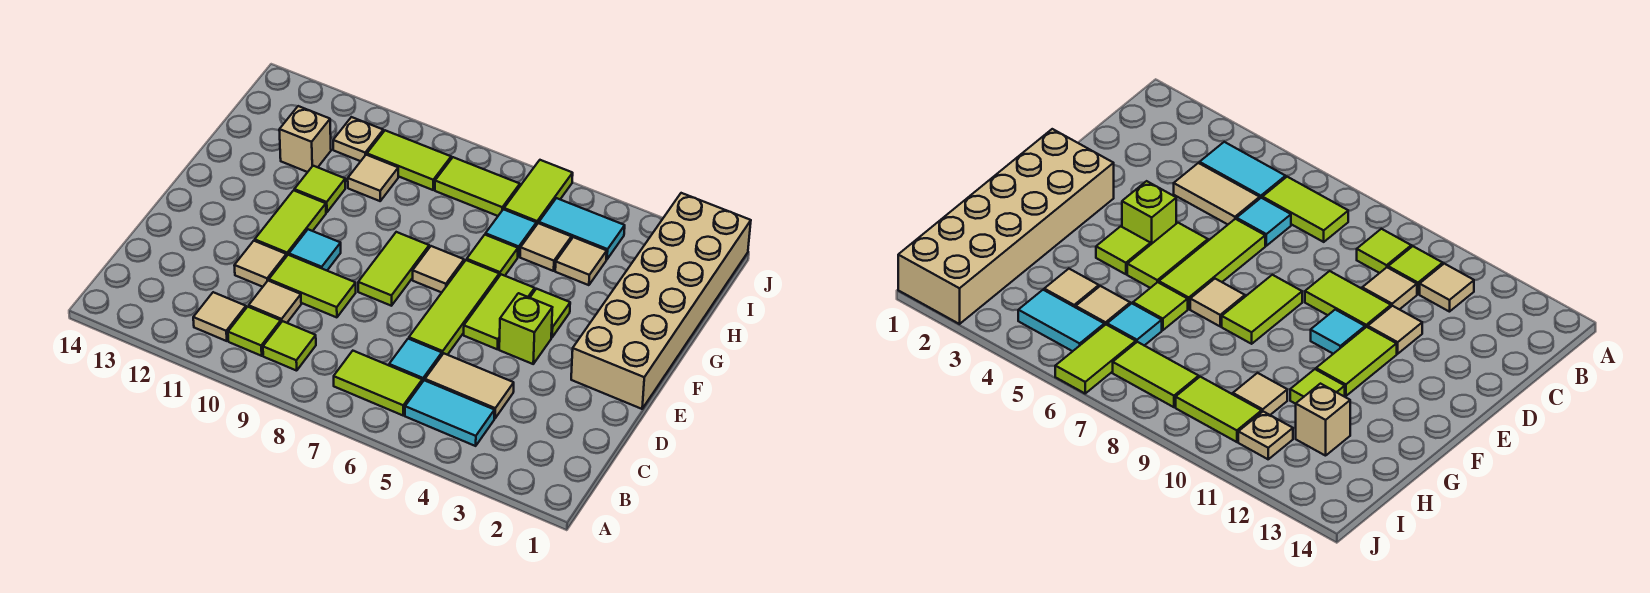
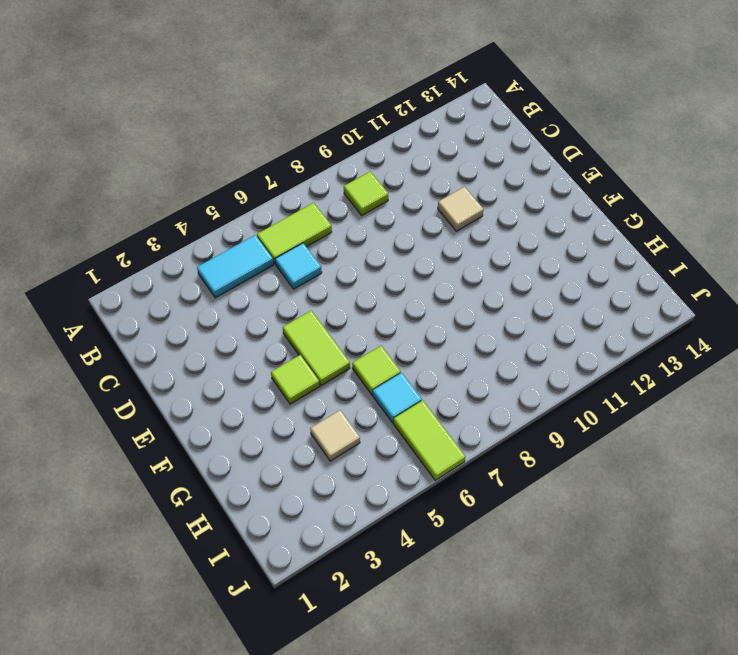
none -> lime tile B10 level 1
none -> tan tile B11 level 1
none -> tan tile C4:C5 level 1
none -> tan tile C10 level 1

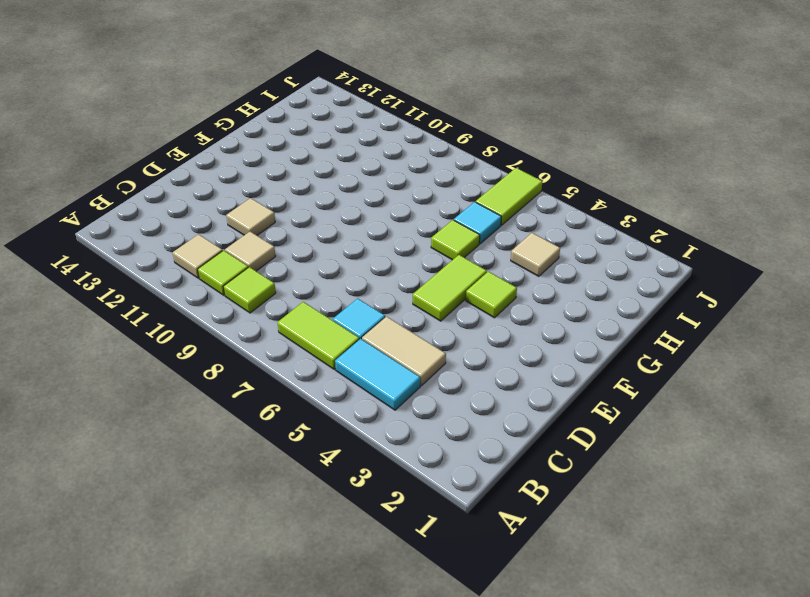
none -> lime tile D6:F6 level 1
none -> lime tile D9:D10 level 1
none -> tan brick E1:J2 level 1
none -> lime brick E4 level 1

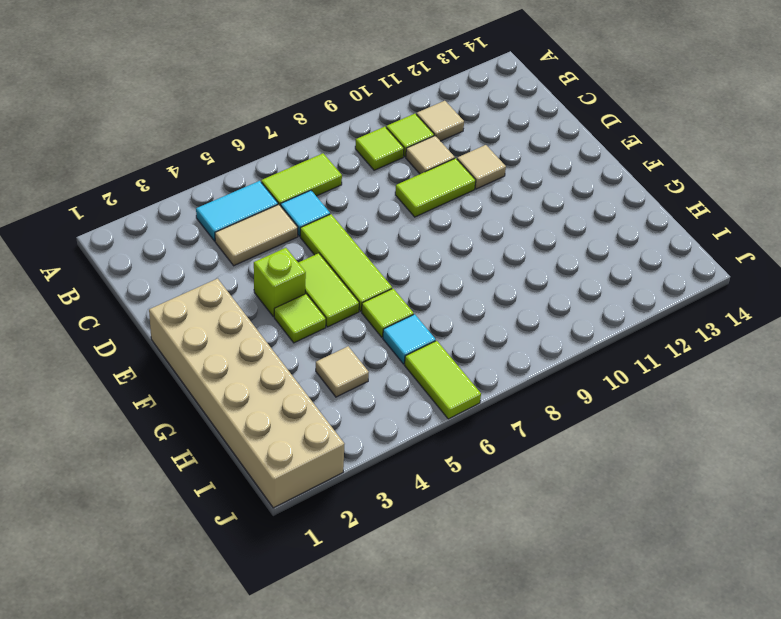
none -> lime tile E8:F8 level 1
none -> cyan tile E10 level 1
none -> lime tile E11:F11 level 1
none -> tan tile F7 level 1

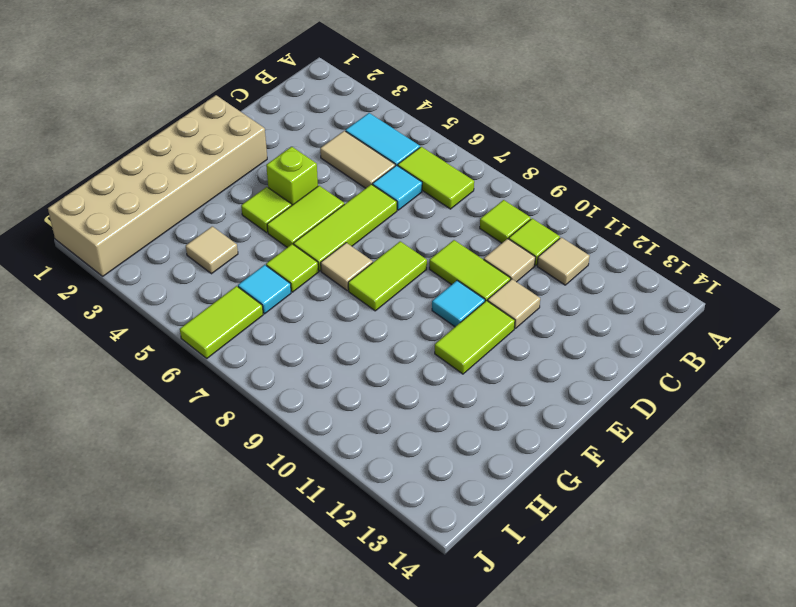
none -> lime tile G11 level 1
none -> tan tile H5 level 1
none -> tan tile H10 level 1
none -> tan brick H12 level 1

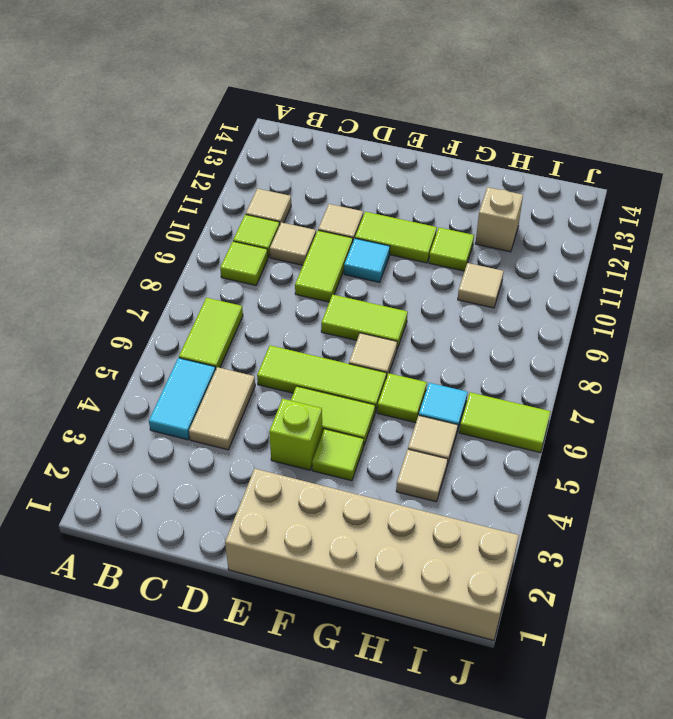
none -> cyan tile C6 level 1
none -> cyan tile I4:I5 level 1
none -> lime tile I7:I8 level 1
none -> lime tile I9:I10 level 1

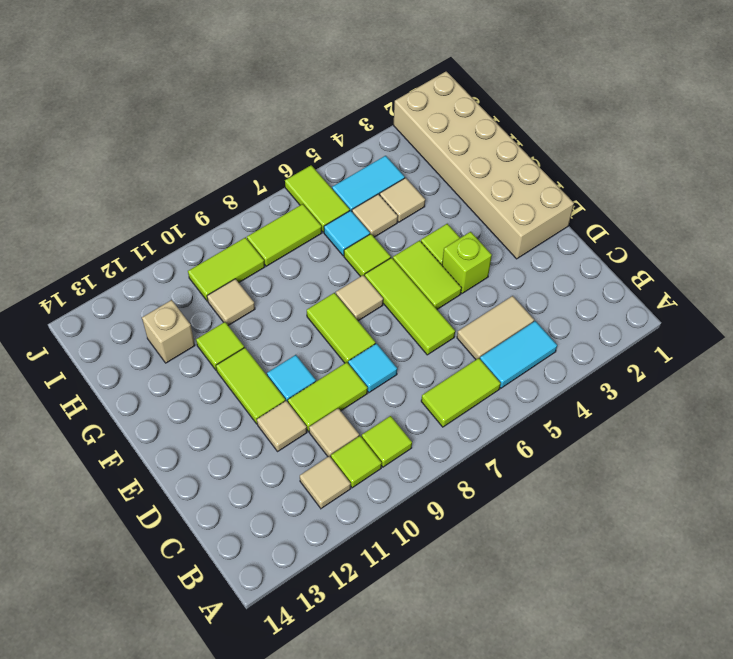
cyan tile D8 level 1 -> cyan tile C6 level 1
none -> tan plate I11 level 1

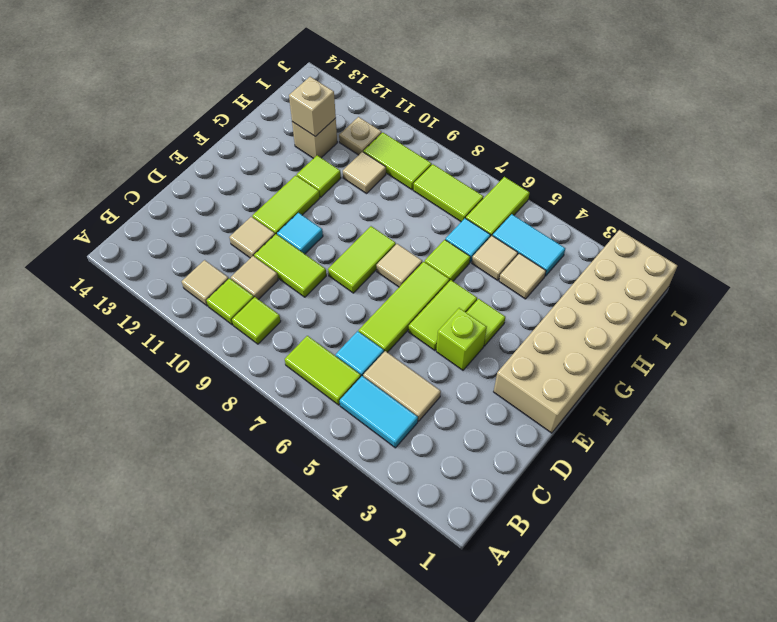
tan brick H12 level 2 -> none

